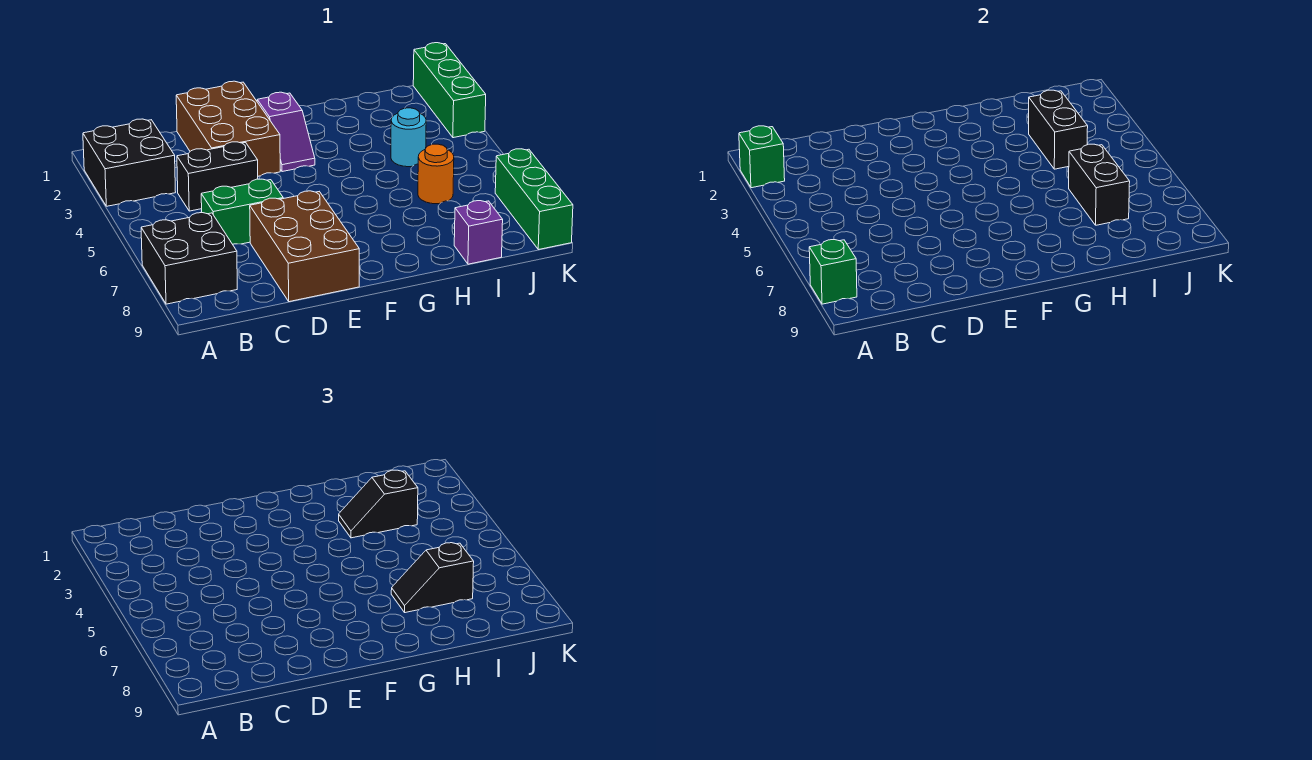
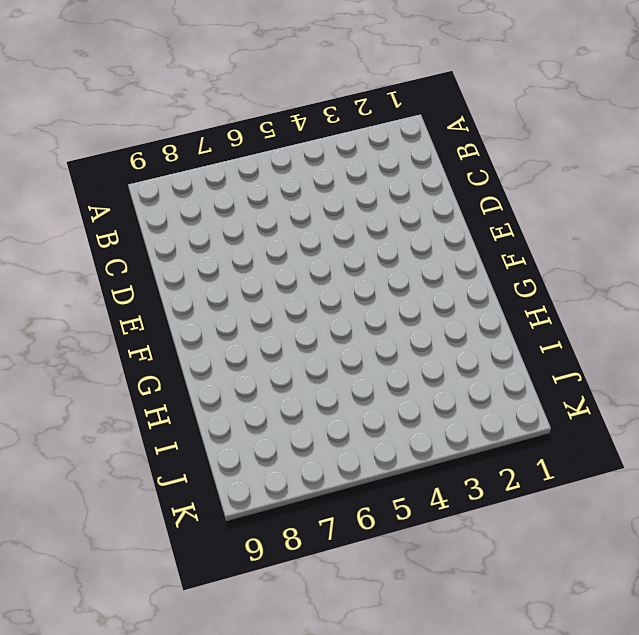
none -> black brick A2:B3 level 1
none -> black brick A7:B8 level 1
none -> black brick C4:D4 level 1

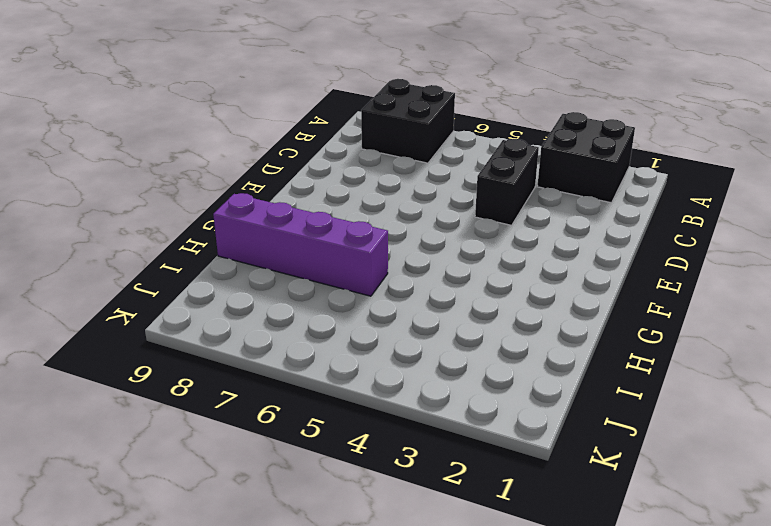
purple brick H6:H9 level 1 -> none
none -> green brick C6:D6 level 1
none -> brown brick D1:E3 level 1
none -> brown brick D7:E9 level 1

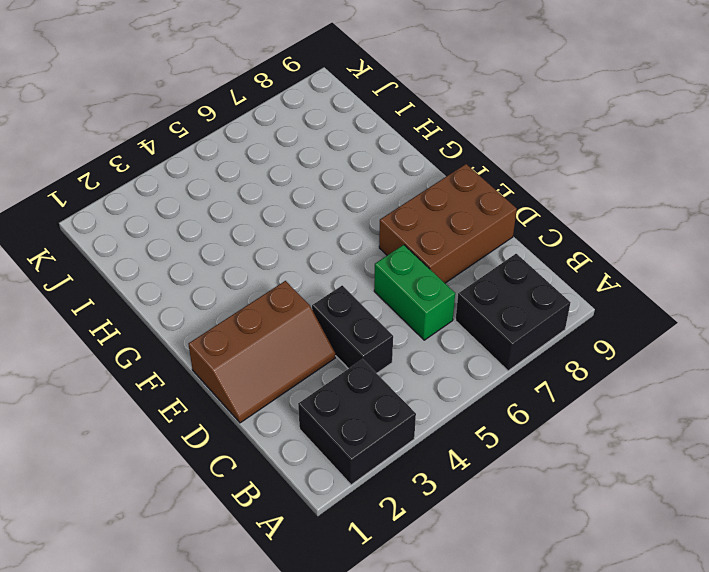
brown slope D1:E3 level 1 top E -> brown brick D1:E3 level 1
none -> purple slope F2:F3 level 1 top 2
none -> cyan round brick I4 level 1
none -> orange round brick I6 level 1

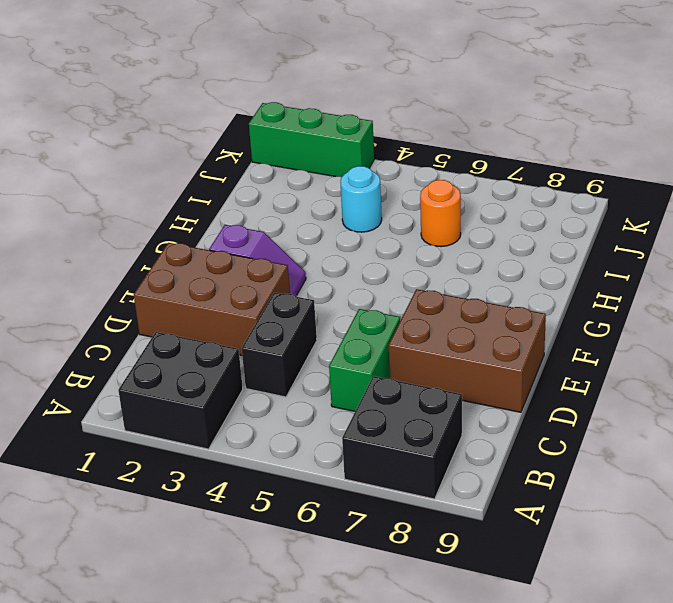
none -> purple brick I9 level 1
none -> green brick K7:K9 level 1
none -> green brick A2 level 2

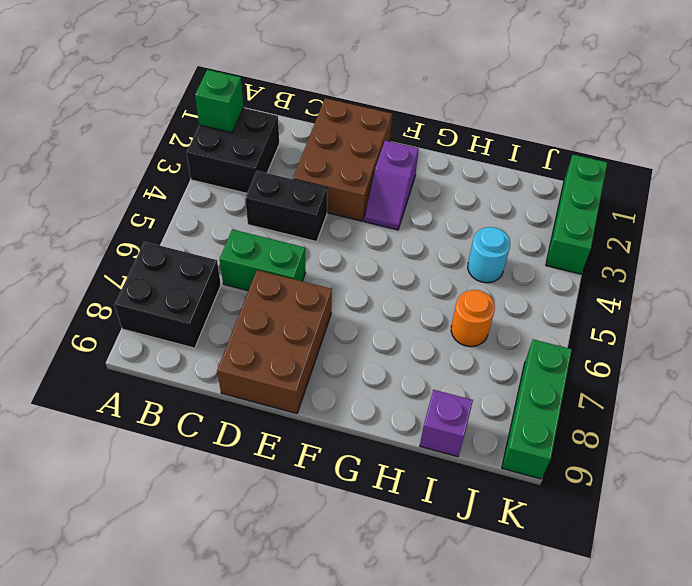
none -> green brick A8 level 2
none -> black brick I3:I4 level 2
none -> black brick I6:I7 level 2

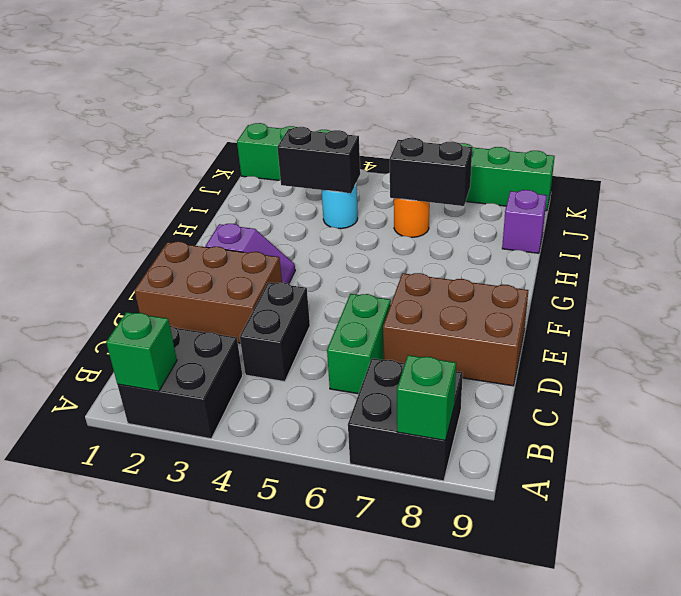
none -> black slope H3:I3 level 3 top I
none -> black slope H7:I7 level 3 top I

